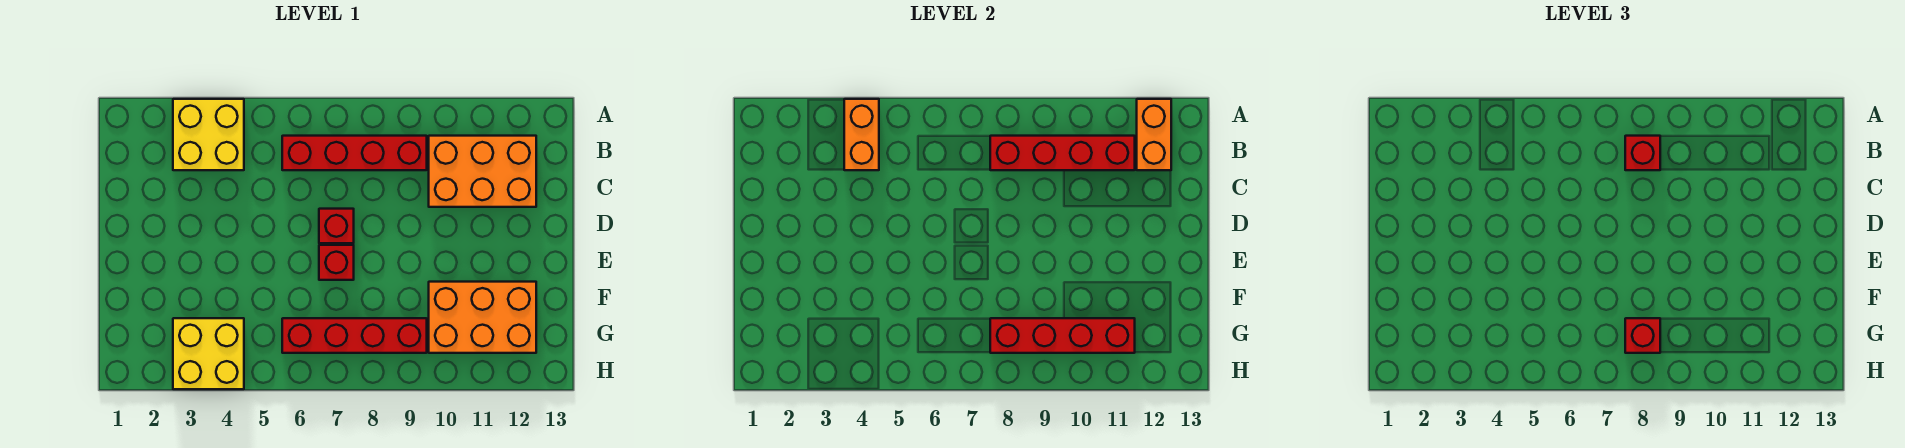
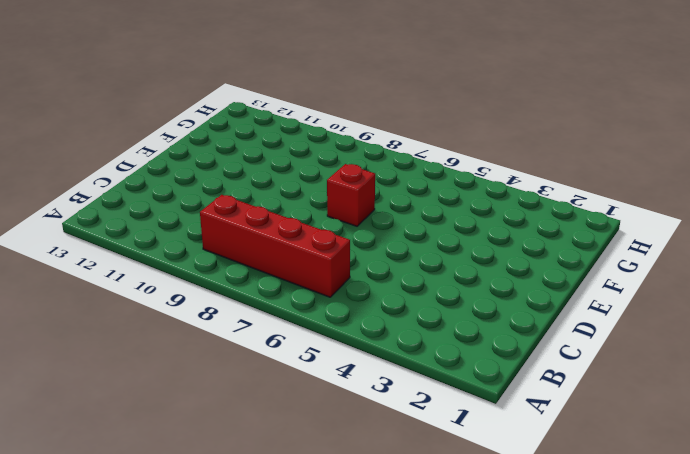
none -> yellow brick A3:B4 level 1
none -> orange brick B10:C12 level 1
none -> red brick D7 level 1

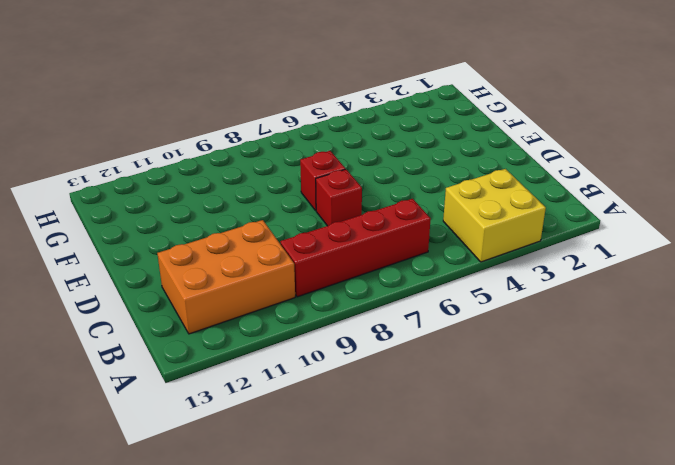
none -> orange brick F10:G12 level 1
none -> yellow brick G3:H4 level 1
none -> red brick G6:G9 level 1

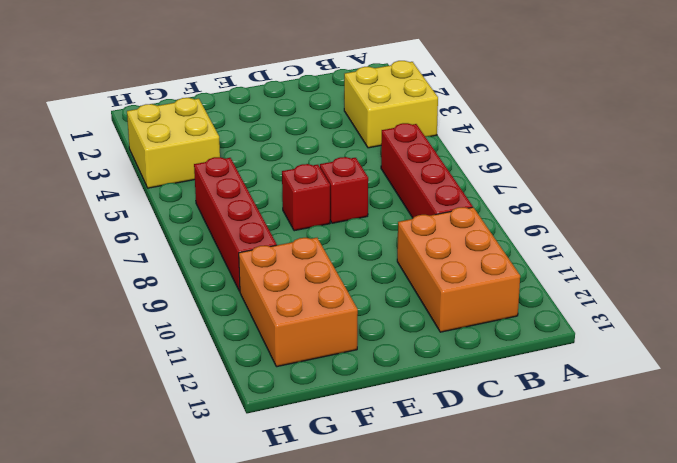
none -> orange brick A4:B4 level 2
none -> orange brick A12:B12 level 2
none -> red brick B8:B11 level 2

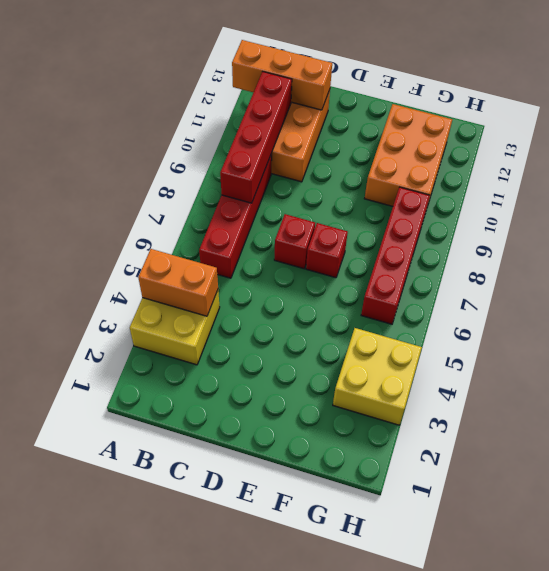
orange brick A12:C12 level 2 -> orange brick A12:B12 level 2
none -> red brick G8:G11 level 2
none -> red brick B8 level 3
none -> red brick G8 level 3

